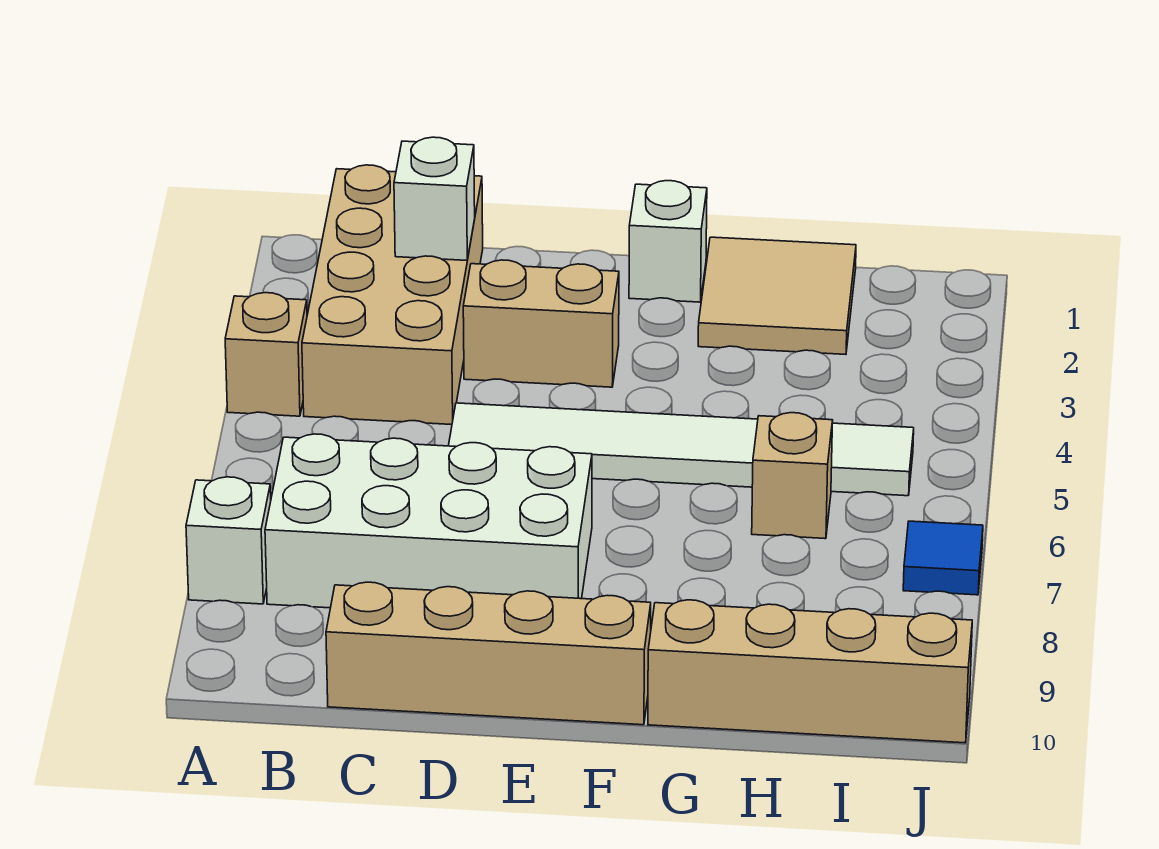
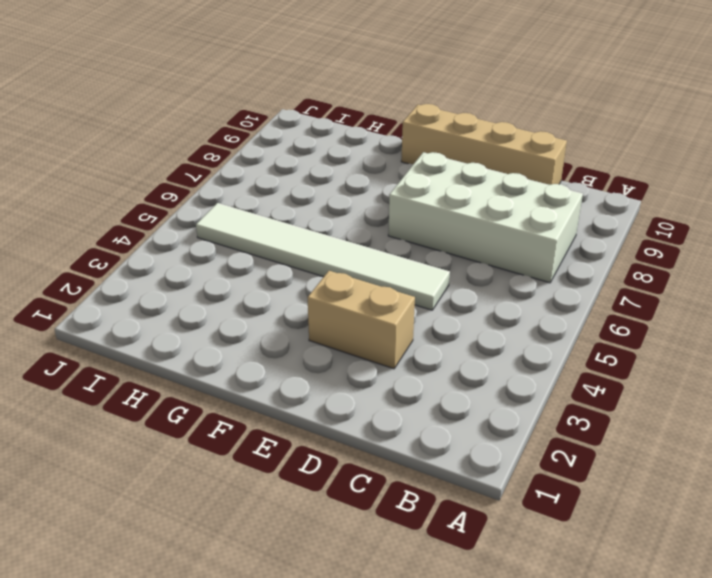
none -> tan brick A4 level 1
none -> white brick A8 level 1
none -> tan brick B1:C4 level 1

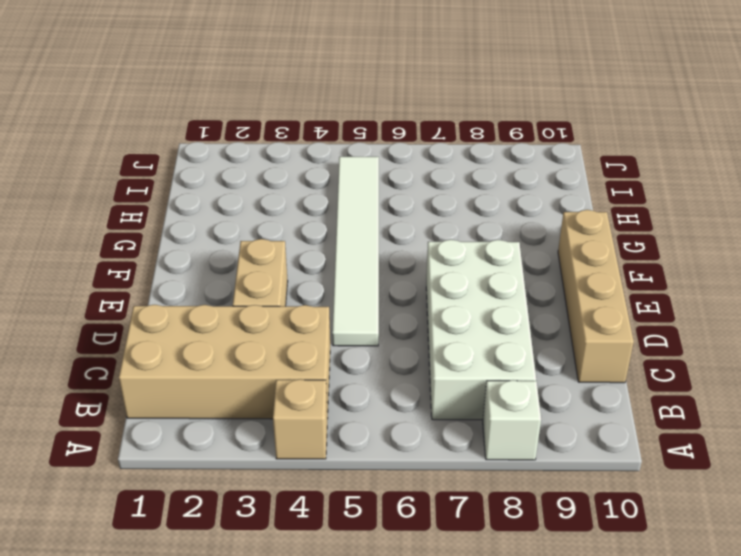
none -> white brick F1 level 1
none -> tan tile G1:H2 level 1
none -> tan brick G10:J10 level 1

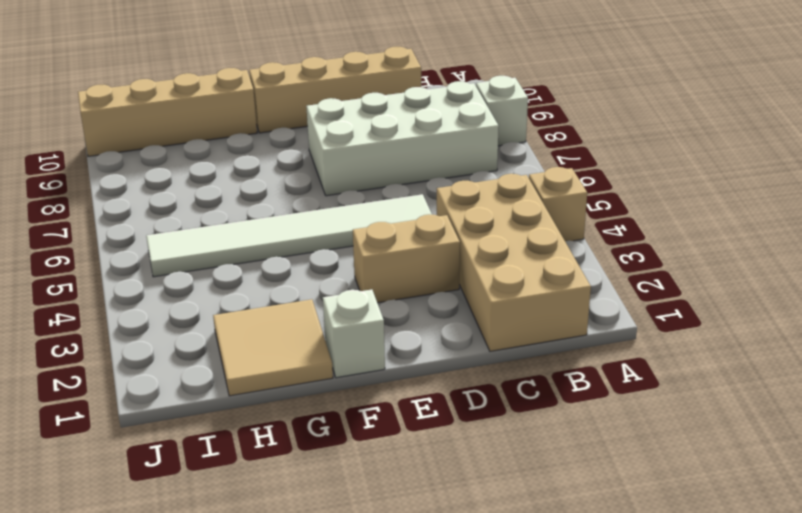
none -> tan brick H6 level 1
none -> blue tile J7 level 1
none -> white brick C2 level 2

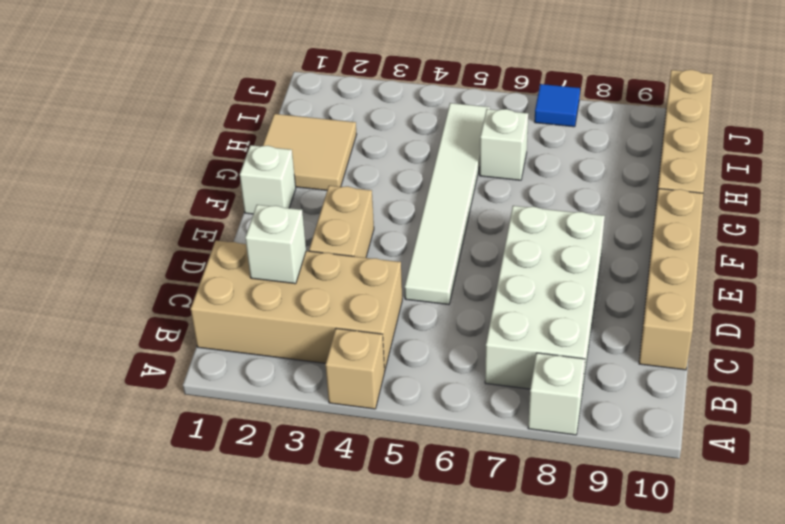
white brick H6 level 1 -> tan brick H6 level 1

